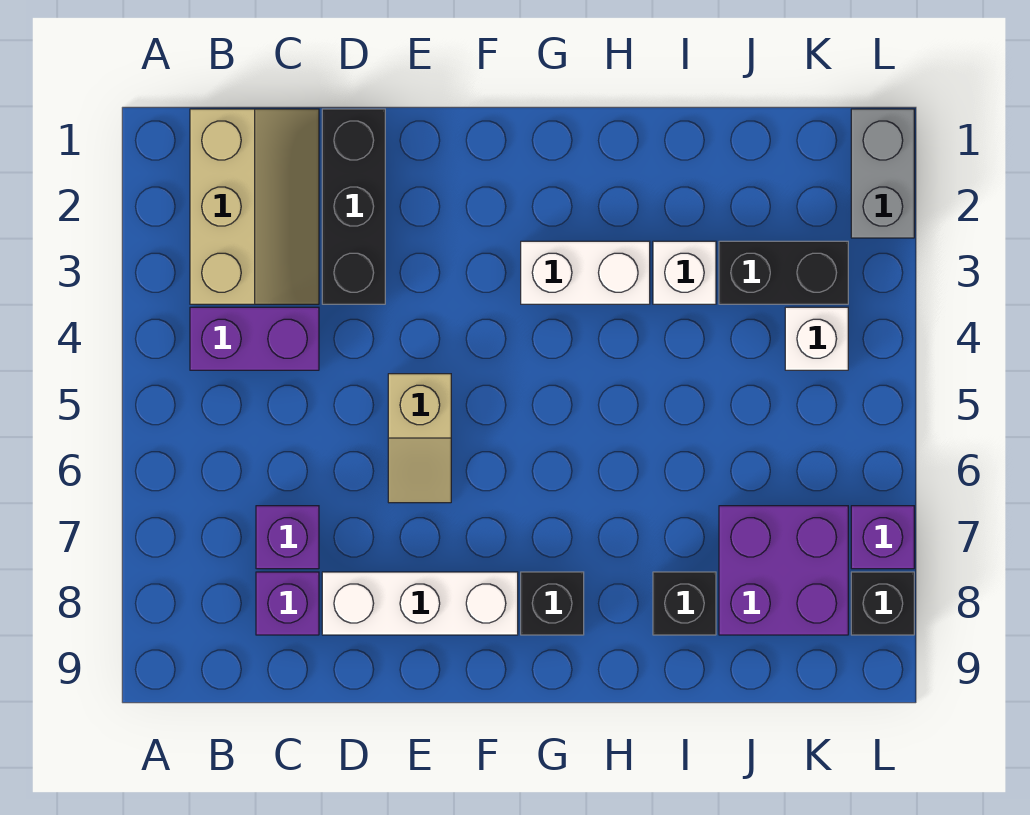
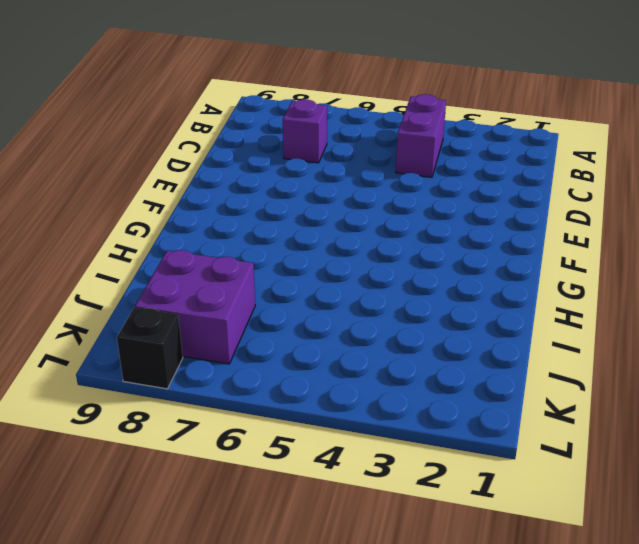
none -> tan slope B1:C3 level 1 top B
none -> purple brick C8 level 1
none -> black brick D1:D3 level 1

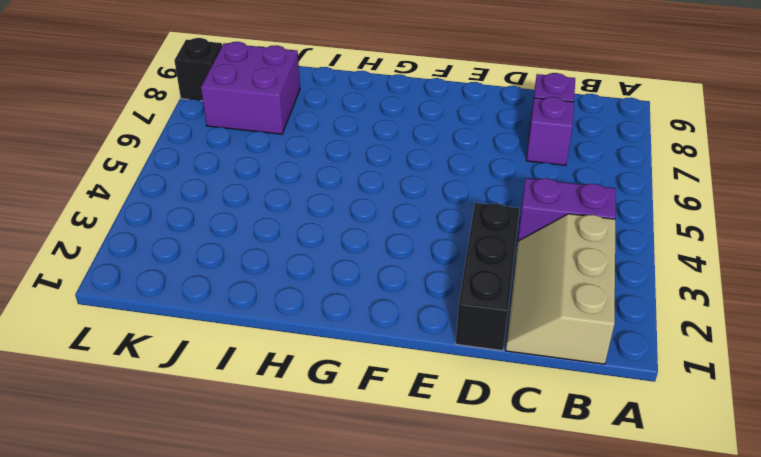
none -> white brick D8:F8 level 1
none -> tan slope E5:E6 level 1 top 5
none -> white brick G3:H3 level 1

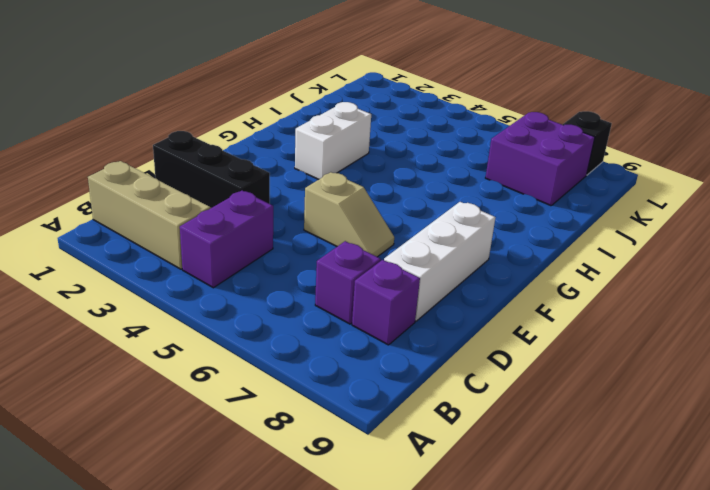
none -> black brick G8 level 1
none -> white brick I3 level 1
none -> black brick I8 level 1

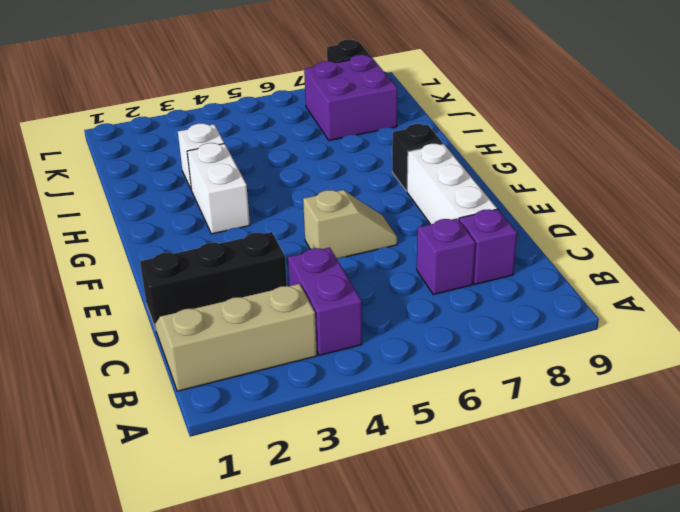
none -> black brick I8 level 1
none -> black brick J3:K3 level 1
none -> white brick K4 level 1

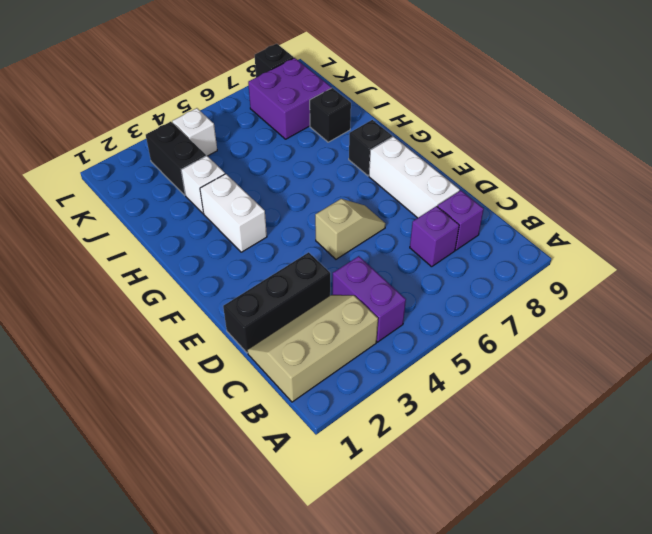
none -> grey brick L1:L2 level 1
none -> purple brick L7 level 1

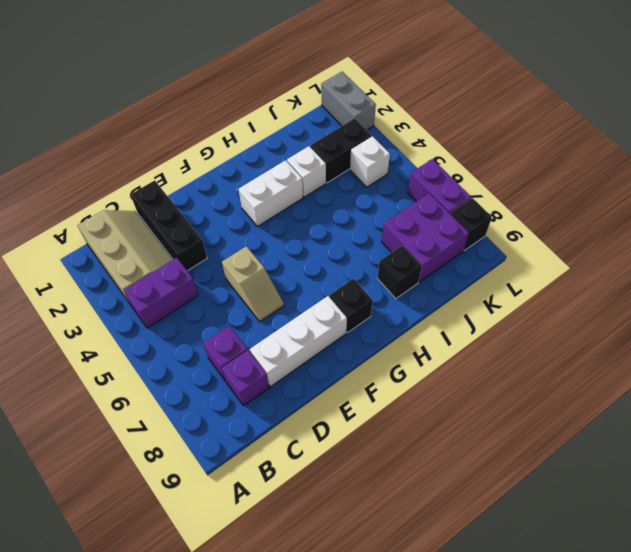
purple brick L6:L7 level 1 -> purple brick L7 level 1

